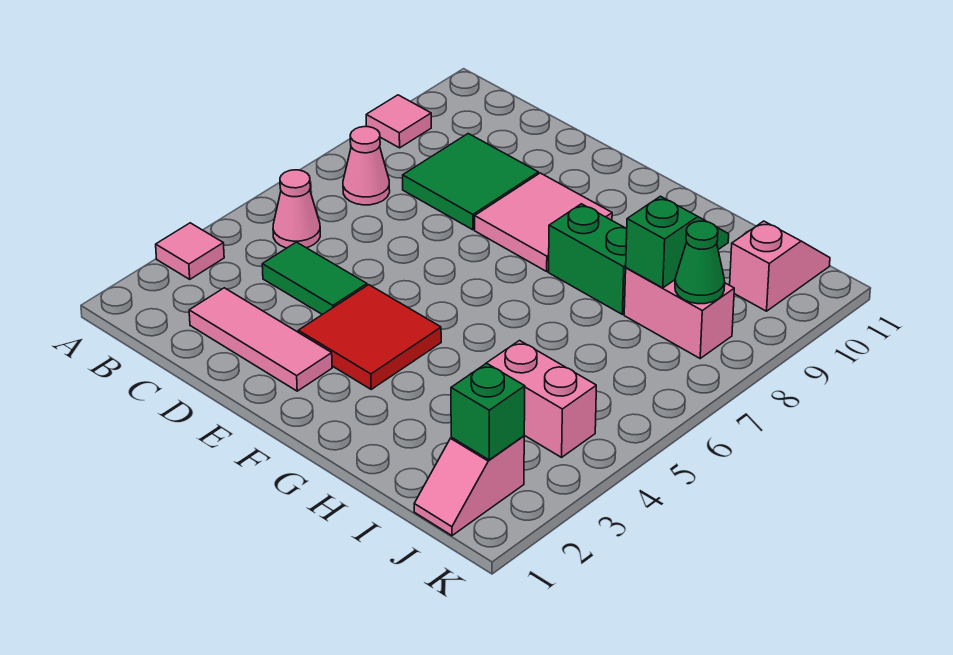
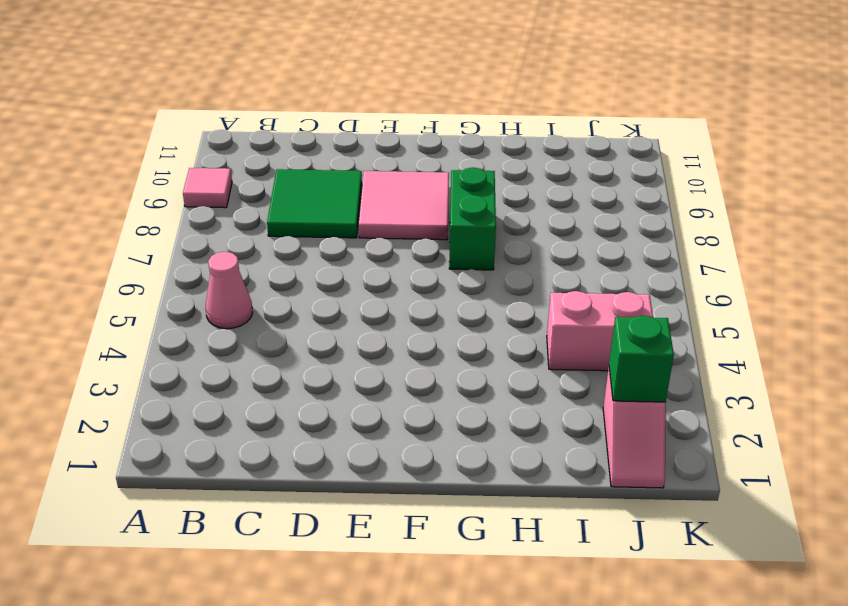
green brick G7:G8 level 1 -> green brick G8:H8 level 1
none -> pink tile A3 level 1
none -> pink cone B7 level 1
none -> pink tile C2:E2 level 1

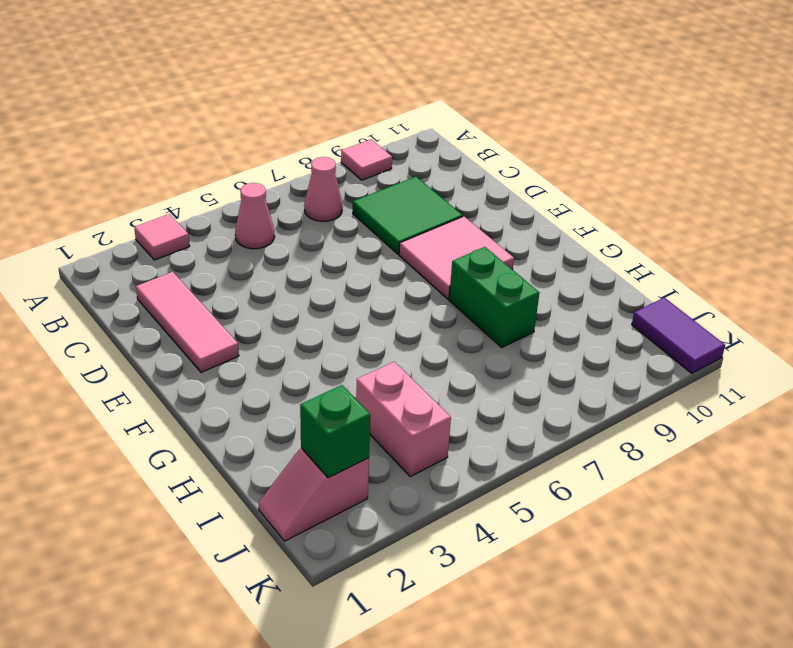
purple tile J11:K11 level 1 -> pink slope J10:J11 level 1 top 10
none -> green tile C4:D4 level 1
none -> red tile E3:F4 level 1
none -> pink brick I8:J8 level 1

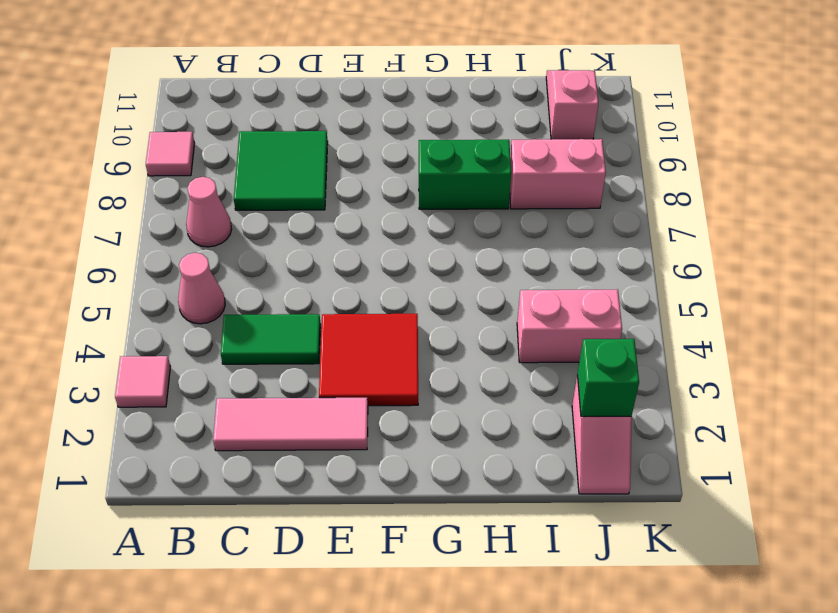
none -> pink tile E8:F9 level 1
none -> green slope I8:I9 level 2 top 8
none -> green cone J8 level 2

